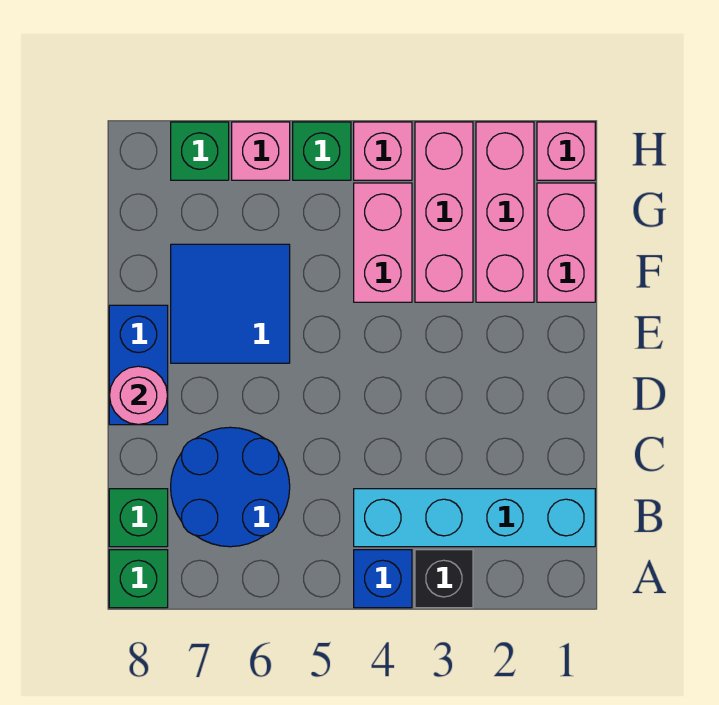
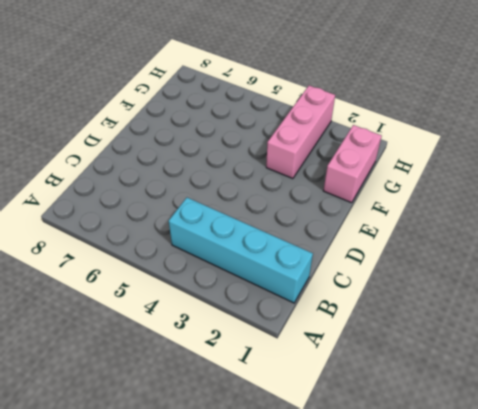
none -> black brick A3 level 1
none -> blue brick A4 level 1
none -> green brick A8 level 1

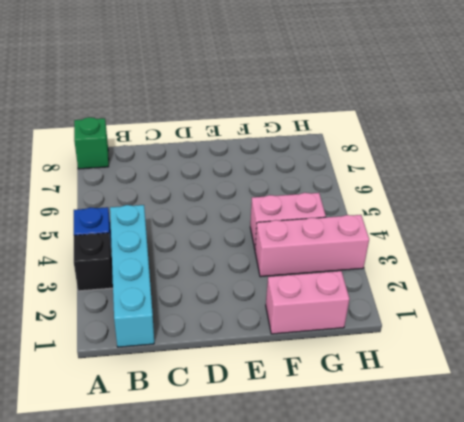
none -> blue round brick B6:C7 level 1
none -> green brick B8 level 1
none -> blue brick D8:E8 level 1

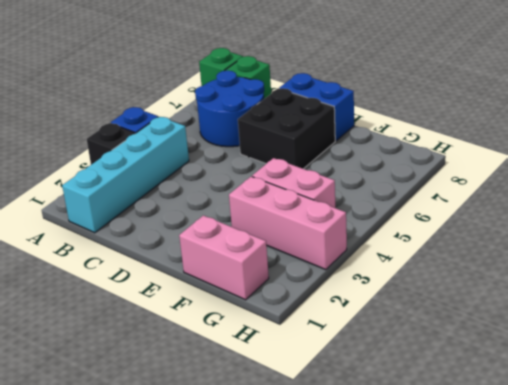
black brick D6:E7 level 1 -> blue tile E6:F7 level 1
none -> pink brick F2:H2 level 1
none -> pink brick H1 level 1
none -> pink brick H4 level 1

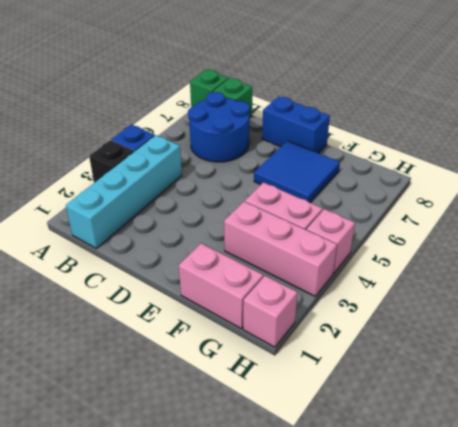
none -> pink brick F2:H2 level 1
none -> green brick H5 level 1
none -> pink brick H6 level 1

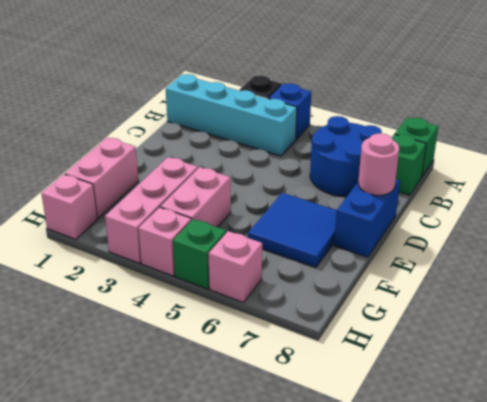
none -> pink brick F2:H2 level 1
none -> green brick H7 level 1

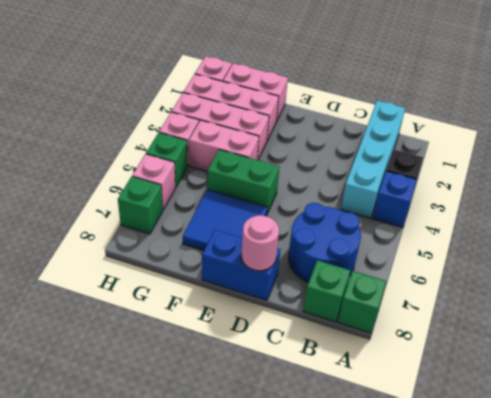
green brick E5:F5 level 1 -> none

